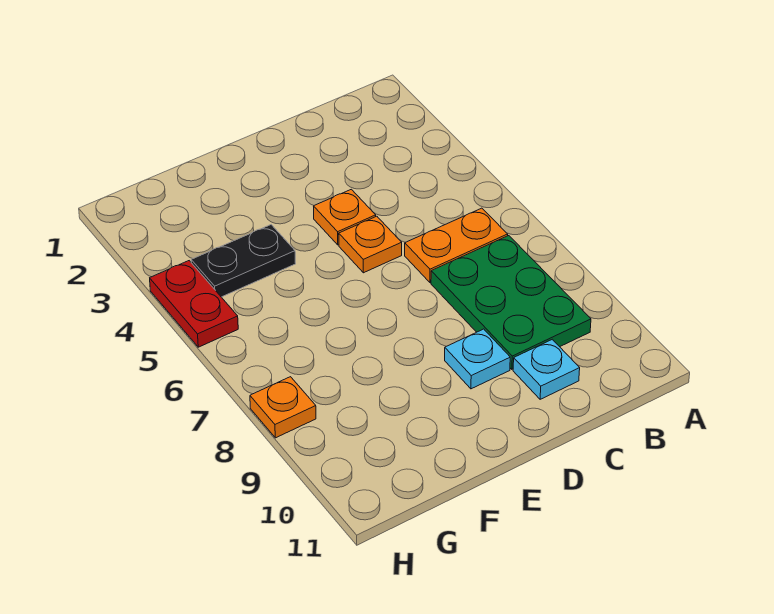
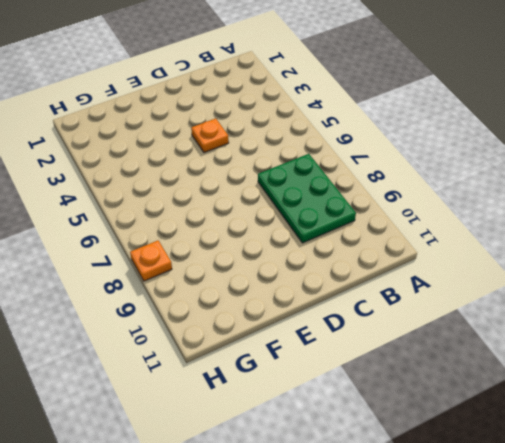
none -> orange plate B6:C6 level 1
none -> cyan plate C10 level 1

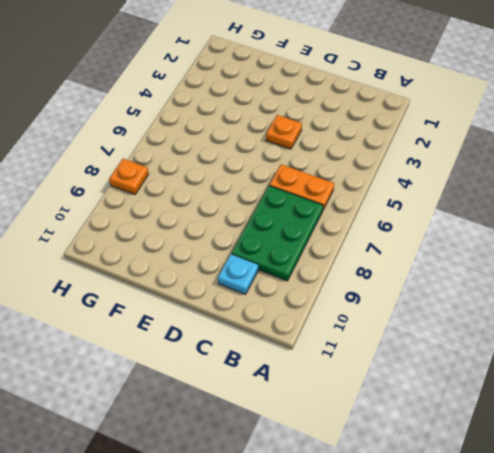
none -> orange plate D5 level 1
none -> cyan plate D9 level 1

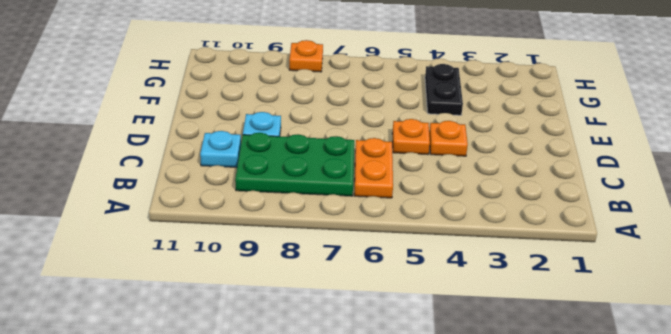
none -> red plate H4:H5 level 1

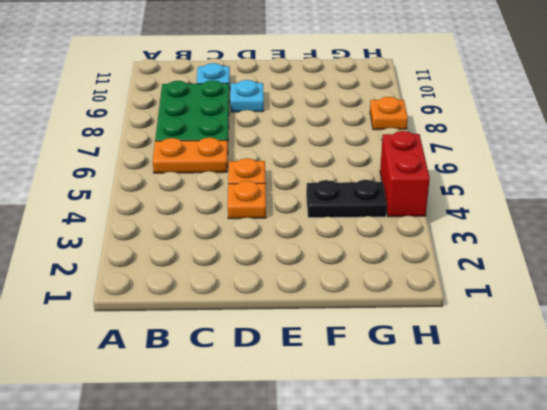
red brick H4:H5 level 1 -> red plate H4:H5 level 1

